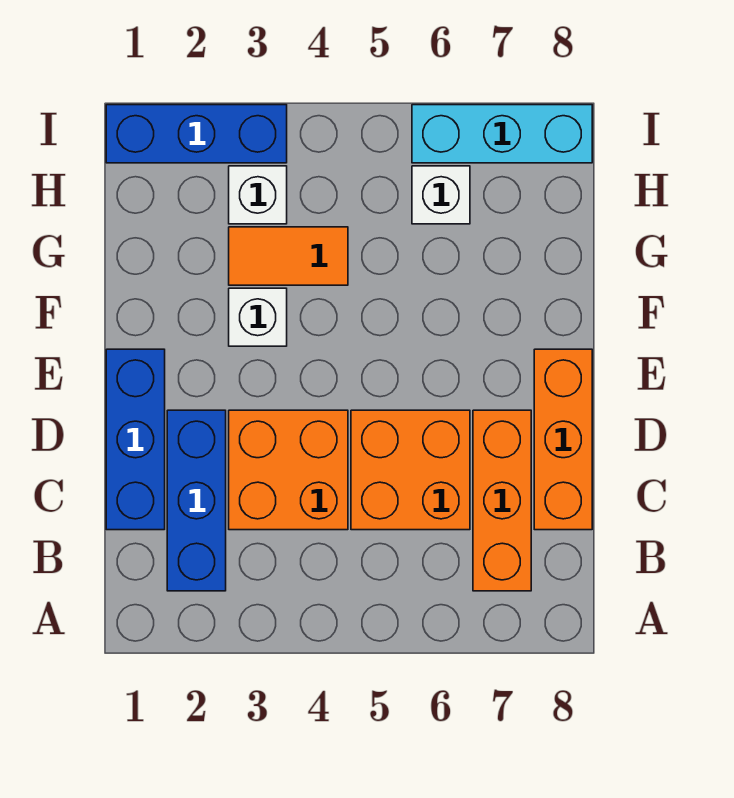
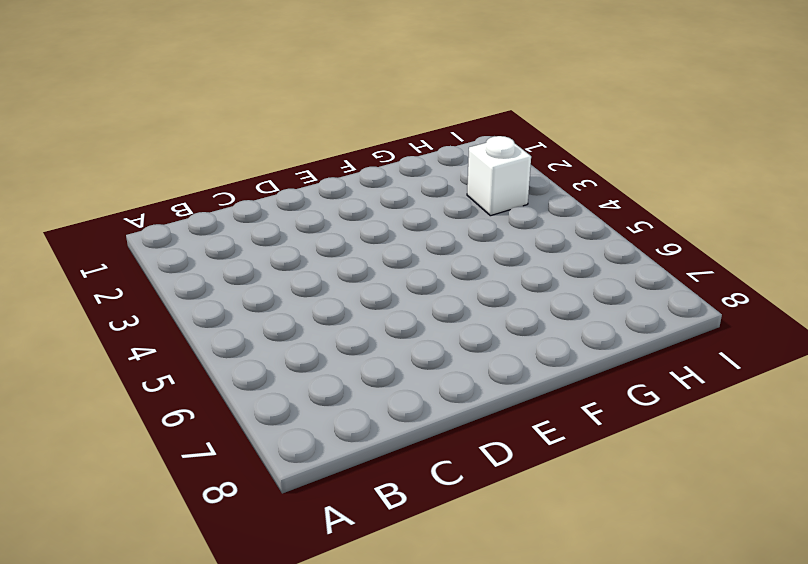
none -> blue brick B2:D2 level 1
none -> orange brick B7:D7 level 1
none -> blue brick C1:E1 level 1

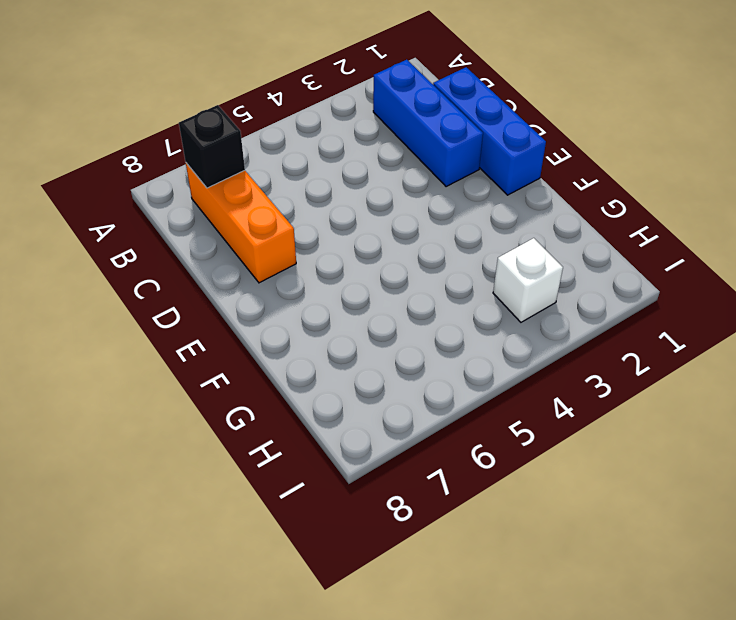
black brick B7 level 2 -> none
none -> orange brick C3:D4 level 1
none -> orange brick C5:D6 level 1
none -> orange brick C8:E8 level 1

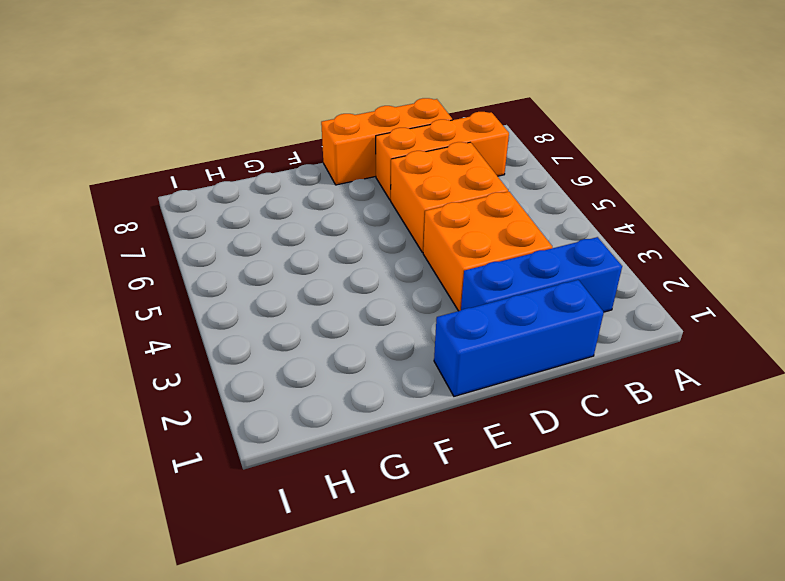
none -> white brick F3 level 1
none -> orange tile G3:G4 level 1
none -> white brick H3 level 1

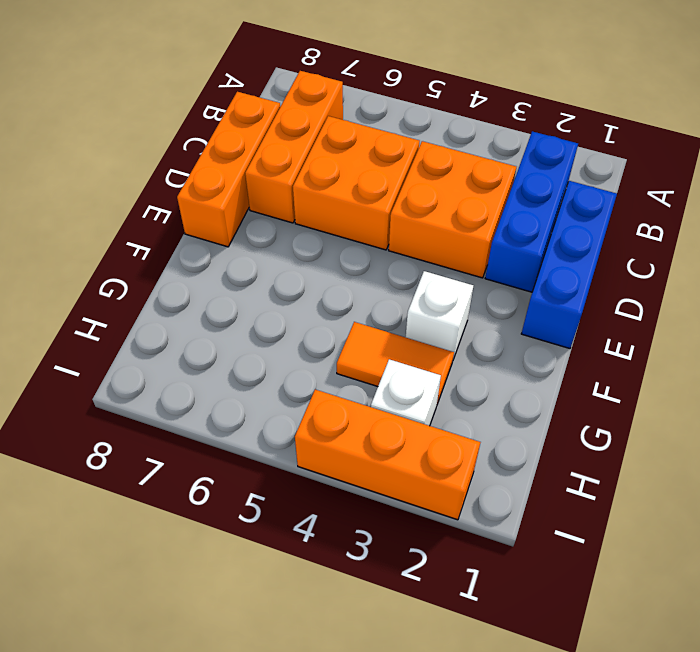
orange brick I2:I4 level 1 -> blue brick I1:I3 level 1
none -> white brick H6 level 1
none -> cyan brick I6:I8 level 1

